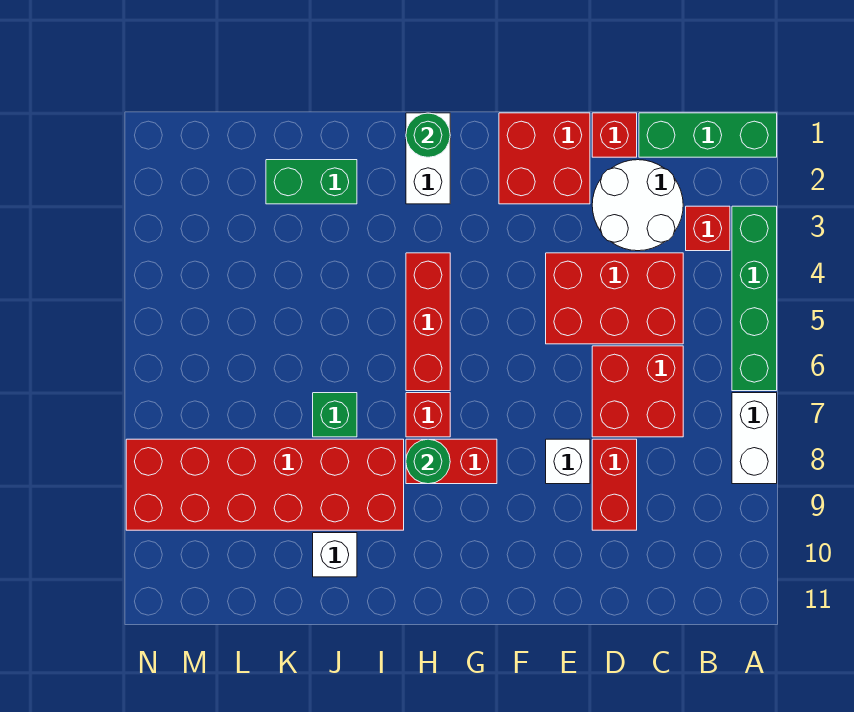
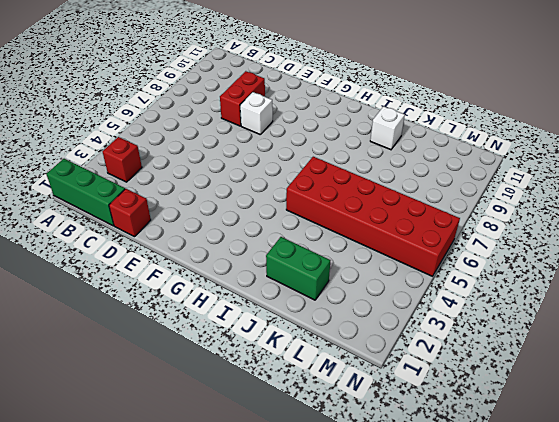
red brick I5:N6 level 1 -> red brick I8:N9 level 1
none -> green brick A3:A6 level 1
none -> white brick A7:A8 level 1
none -> white round brick C2:D3 level 1

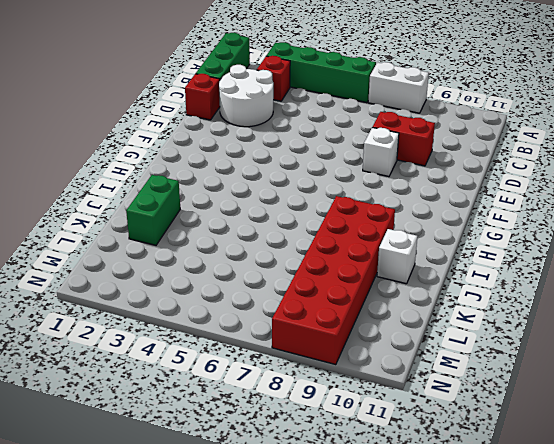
none -> red brick C4:E5 level 1
none -> red brick C6:D7 level 1
none -> red brick E1:F2 level 1

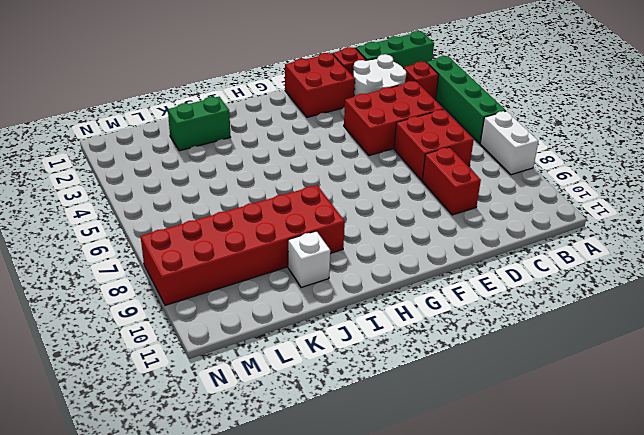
none -> white brick E8 level 1
none -> red brick G8:H8 level 1
none -> white brick H1:H2 level 1

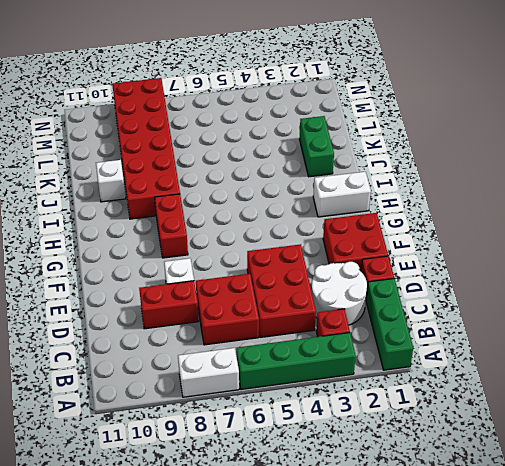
none -> red brick H4:H6 level 1
none -> red brick H7 level 1
none -> green brick J7 level 1

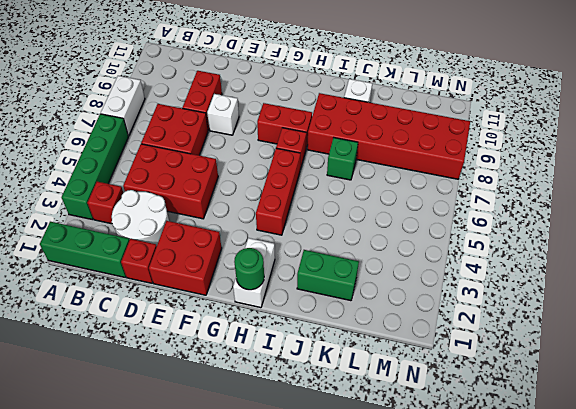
none -> green round brick H8 level 2

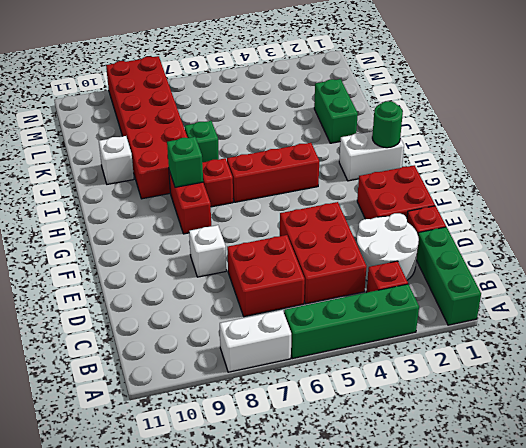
green brick H8 level 2 -> green round brick H8 level 2
none -> red brick D8:D9 level 1

